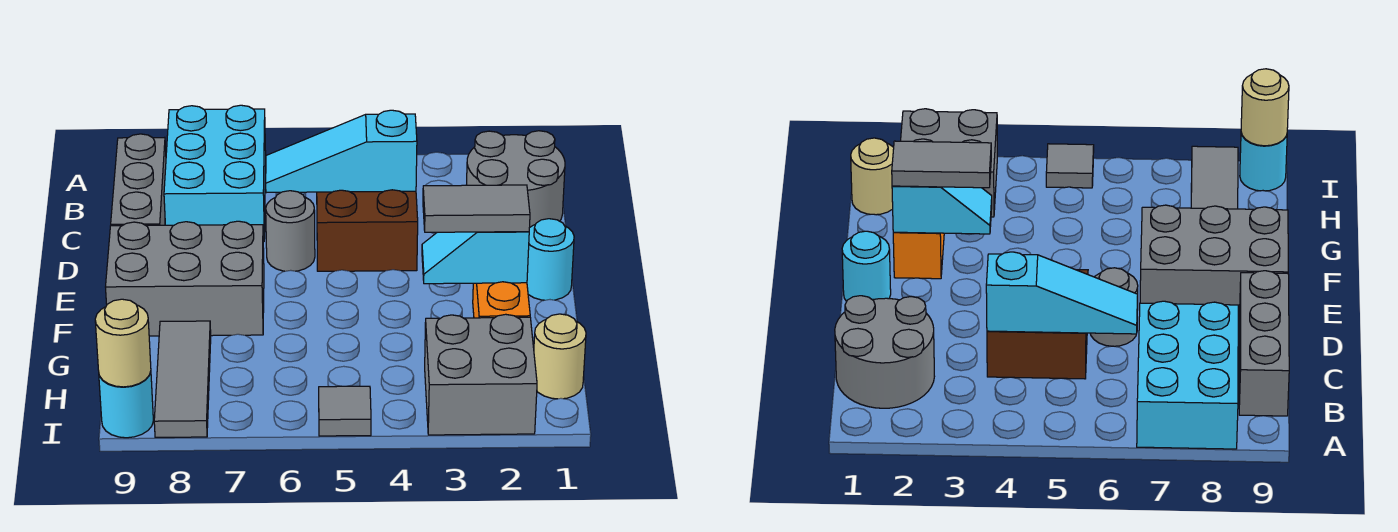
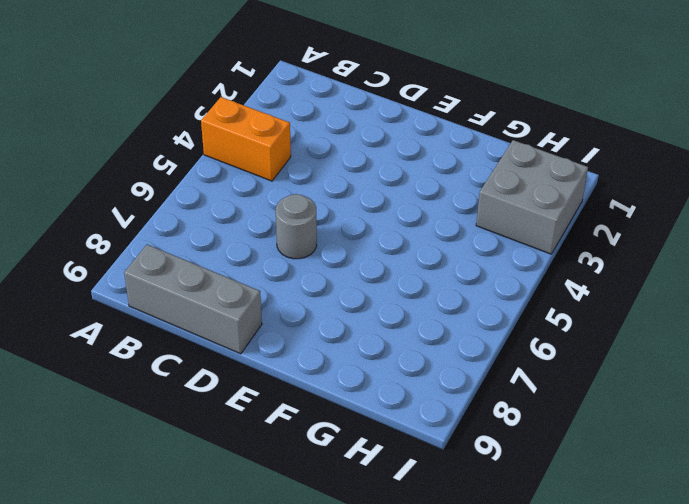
orange brick A4:B4 level 1 -> orange brick F2:G2 level 1
none -> cyan brick A7:C8 level 1
none -> grey round brick B1:C2 level 1
none -> brown brick C4:D5 level 1

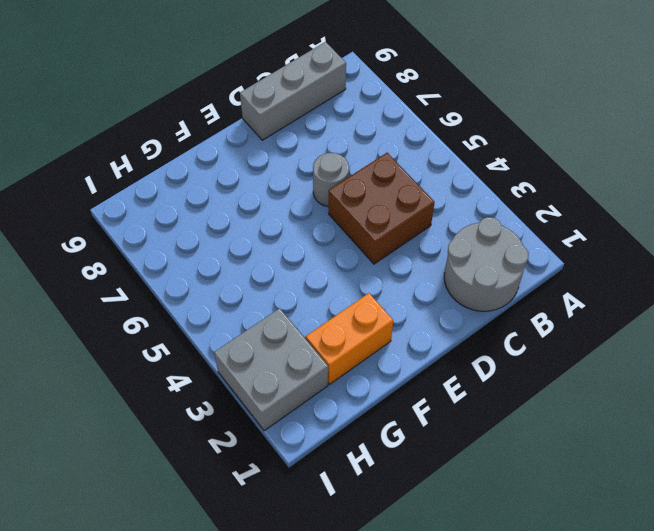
none -> cyan brick A7:C8 level 1
none -> cyan round brick E1 level 1
none -> grey brick E7:F9 level 1

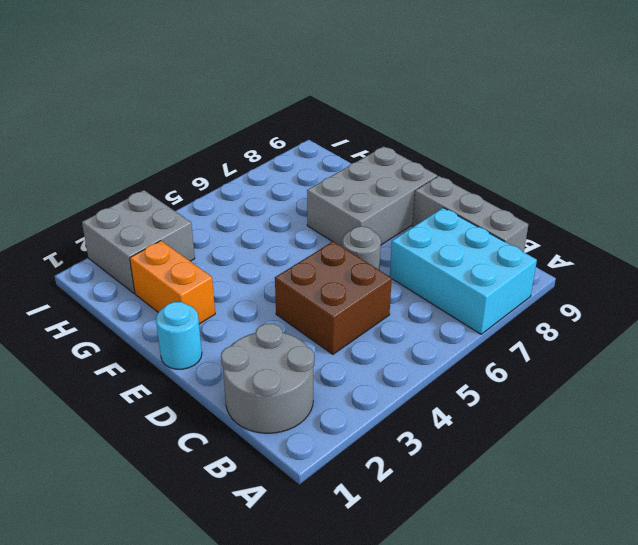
none -> grey tile G8:I8 level 1
none -> tan round brick H1 level 1
none -> grey tile I5 level 1

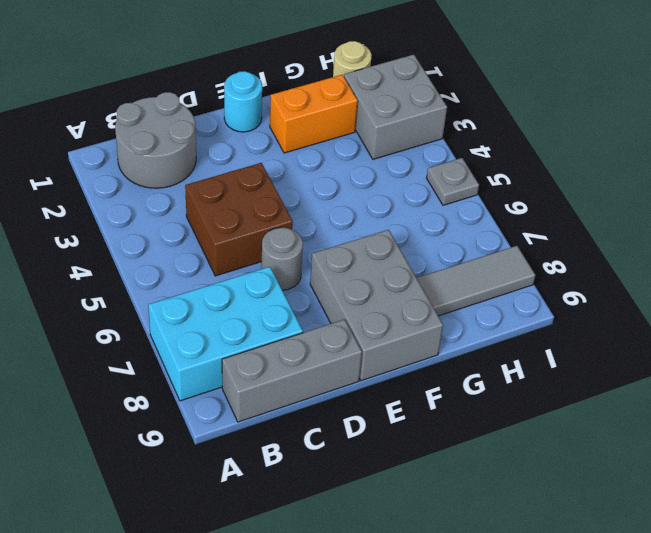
grey plate I5 level 1 -> grey tile I5 level 1
none -> cyan round brick I9 level 1
none -> cyan slope C4:C6 level 2 top 4
none -> cyan slope F2:F3 level 2 top 2

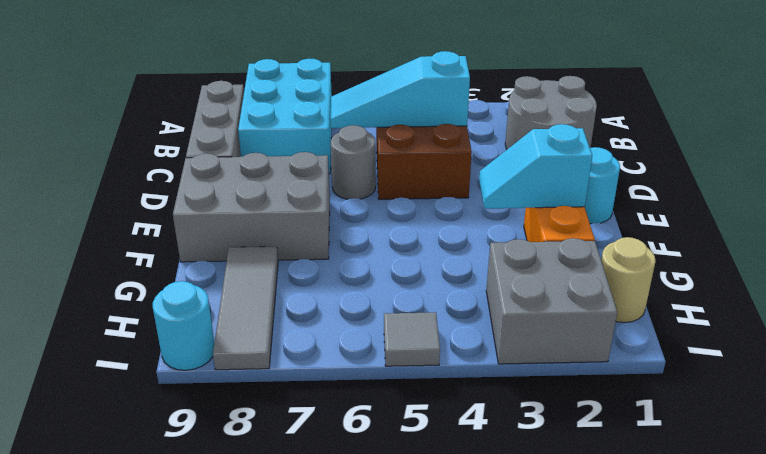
none -> tan round brick I9 level 2
none -> grey tile F2:F3 level 3

